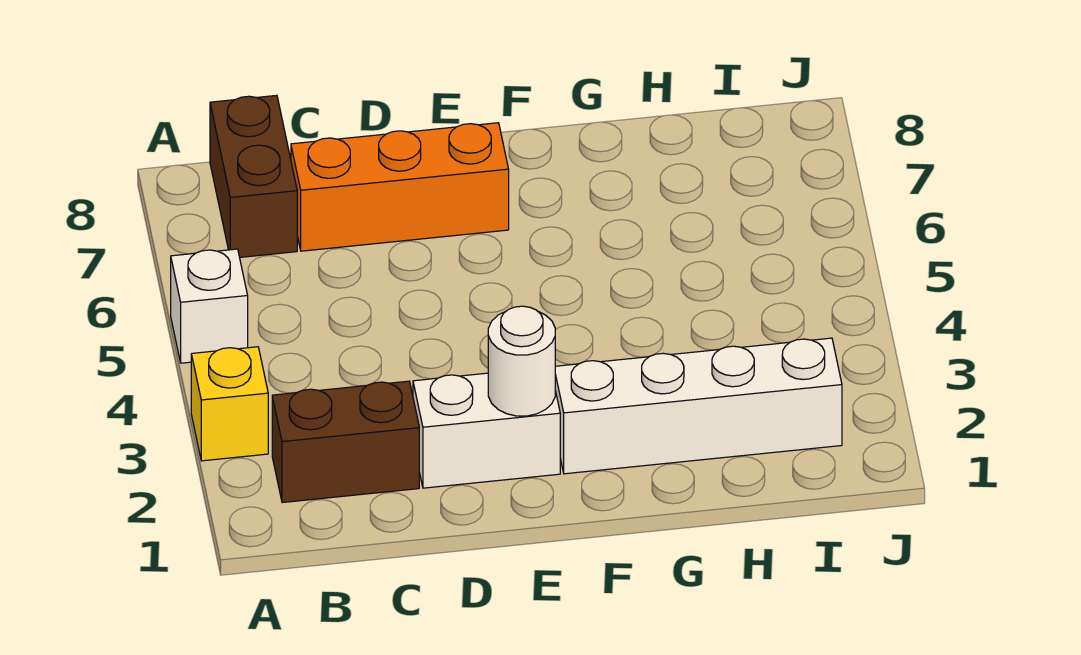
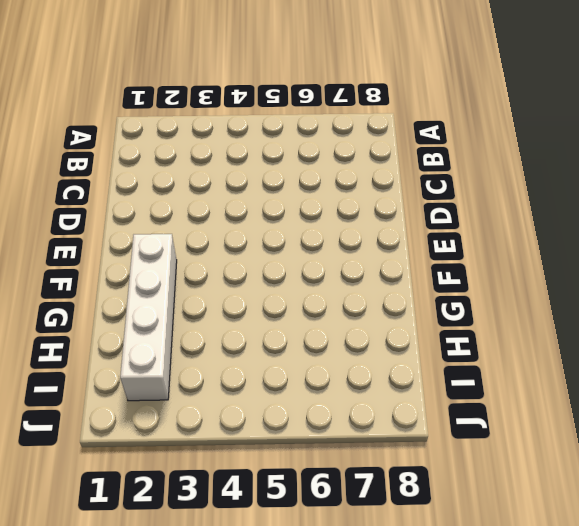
none -> yellow brick A3 level 1
none -> white brick A5 level 1

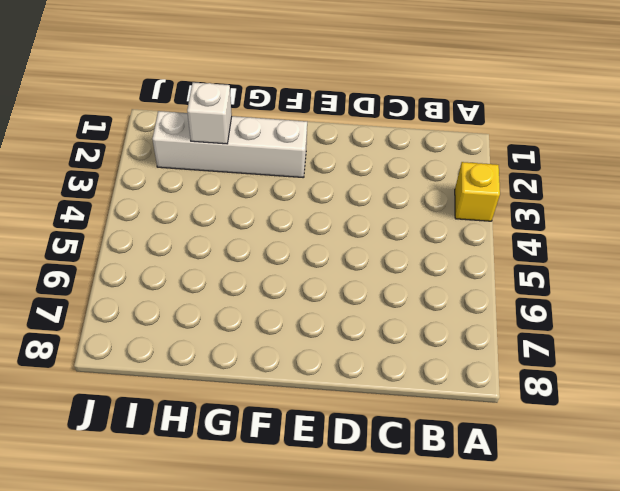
white brick H2 level 2 -> white brick A5 level 1
none -> brown brick B2:C2 level 1
none -> brown brick B7:B8 level 1

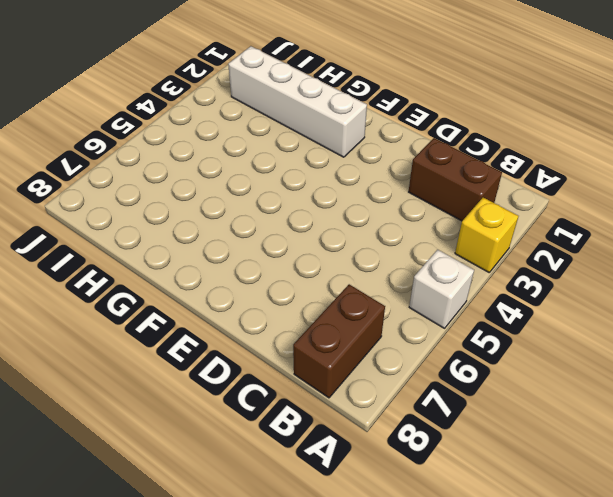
none -> orange brick C7:E7 level 1
none -> white brick D2:E2 level 1

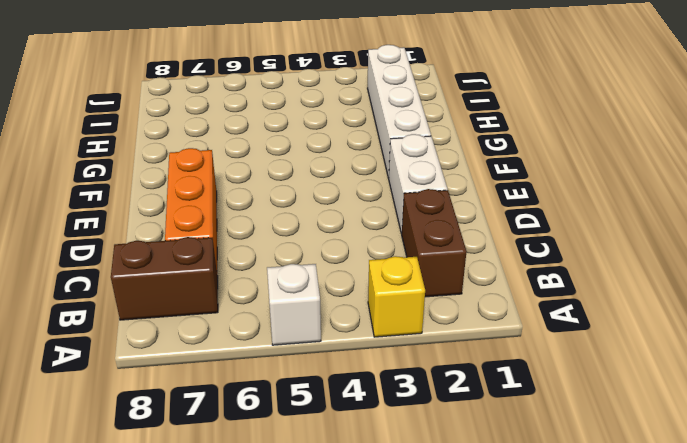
none -> white round brick E2 level 2

